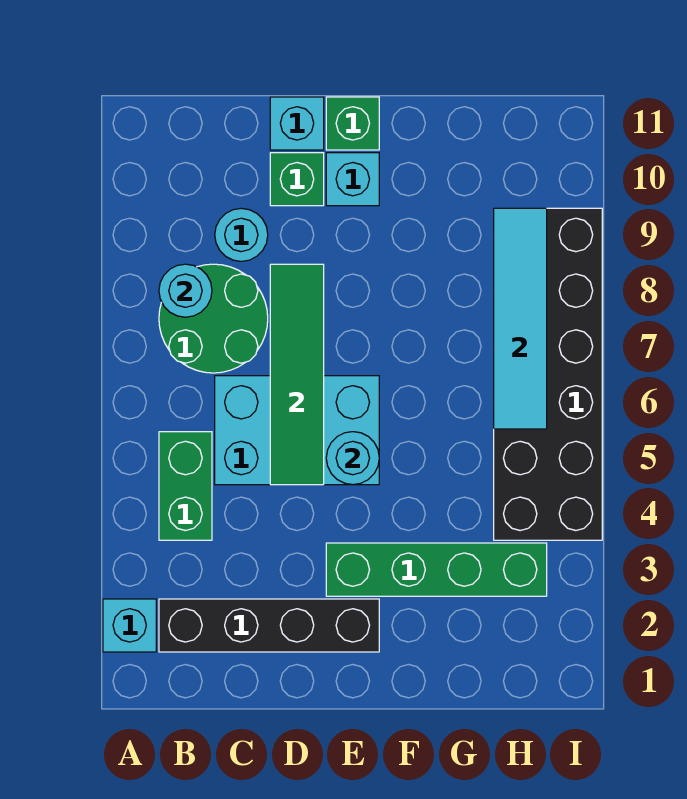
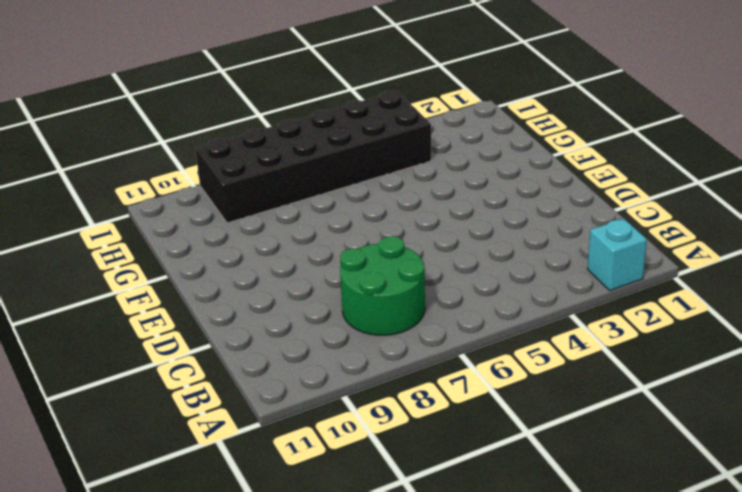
none -> black brick B2:E2 level 1
none -> green brick B4:B5 level 1
none -> cyan brick C5:E6 level 1

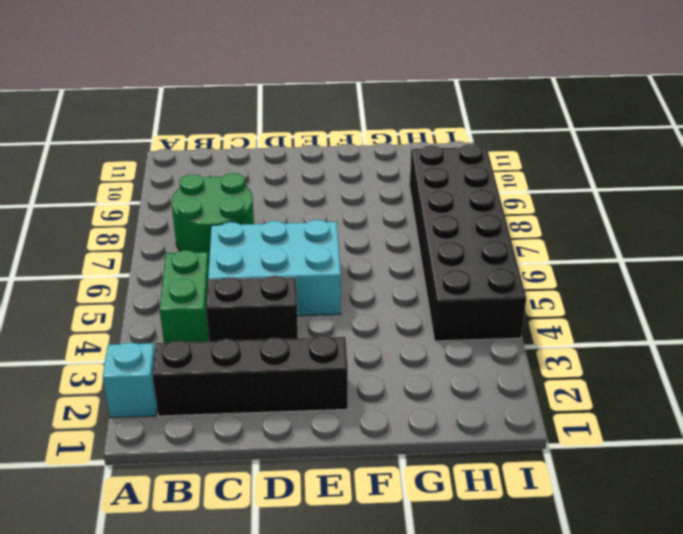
black brick C4:D4 level 1 -> none
none -> cyan round brick C9 level 1
none -> green brick D10 level 1
none -> cyan brick D11 level 1

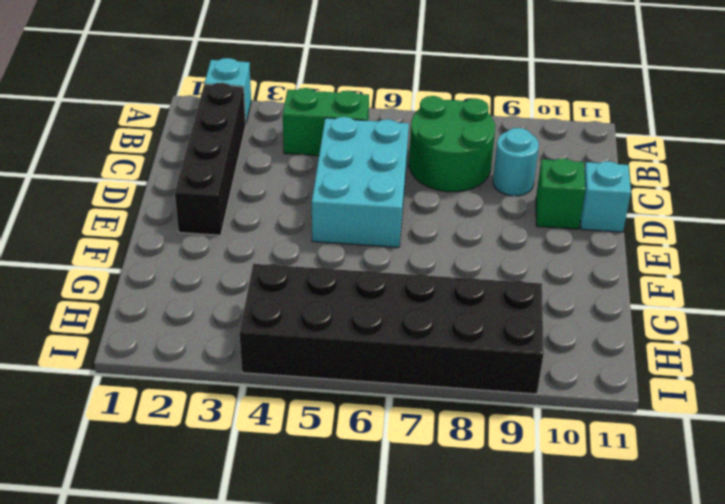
none -> green brick E3:H3 level 1
none -> cyan brick E10 level 1
none -> green brick E11 level 1

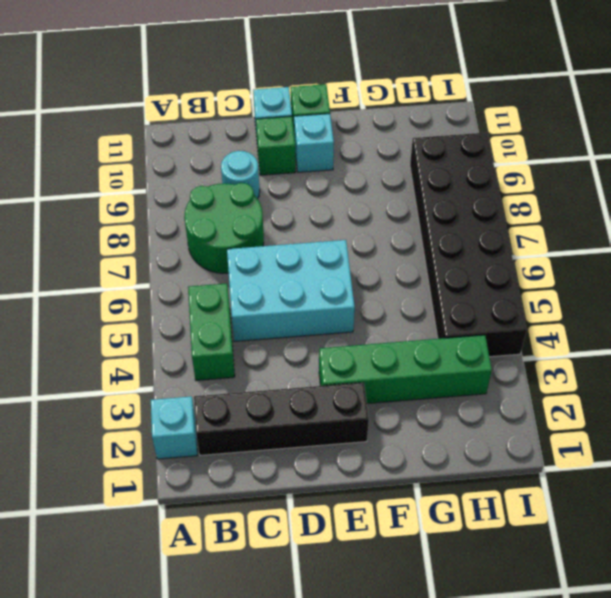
none -> cyan round brick B8 level 2
none -> green tile D5:D8 level 2
none -> cyan round brick E5 level 2

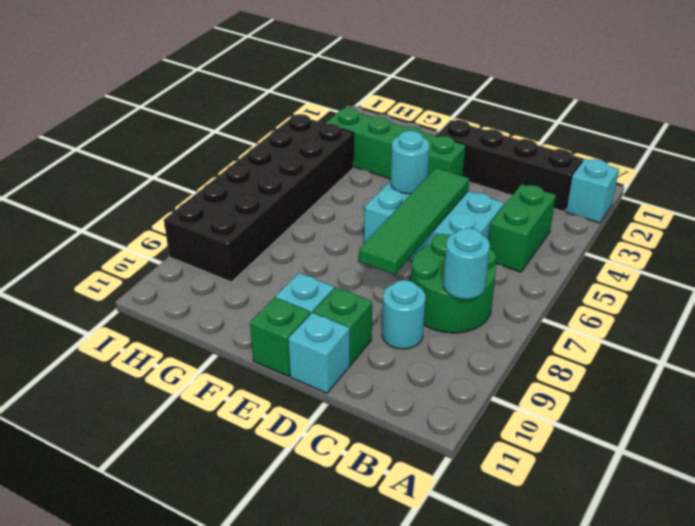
none -> cyan tile H6:H9 level 2

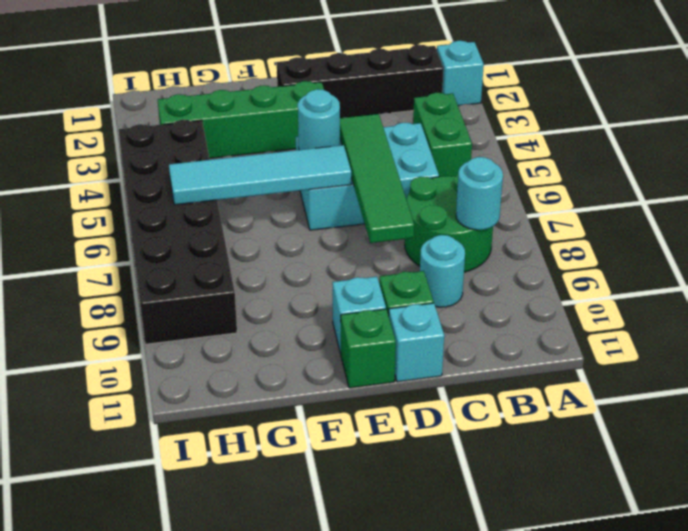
cyan tile E6:H6 level 2 -> cyan tile H6:H9 level 2

